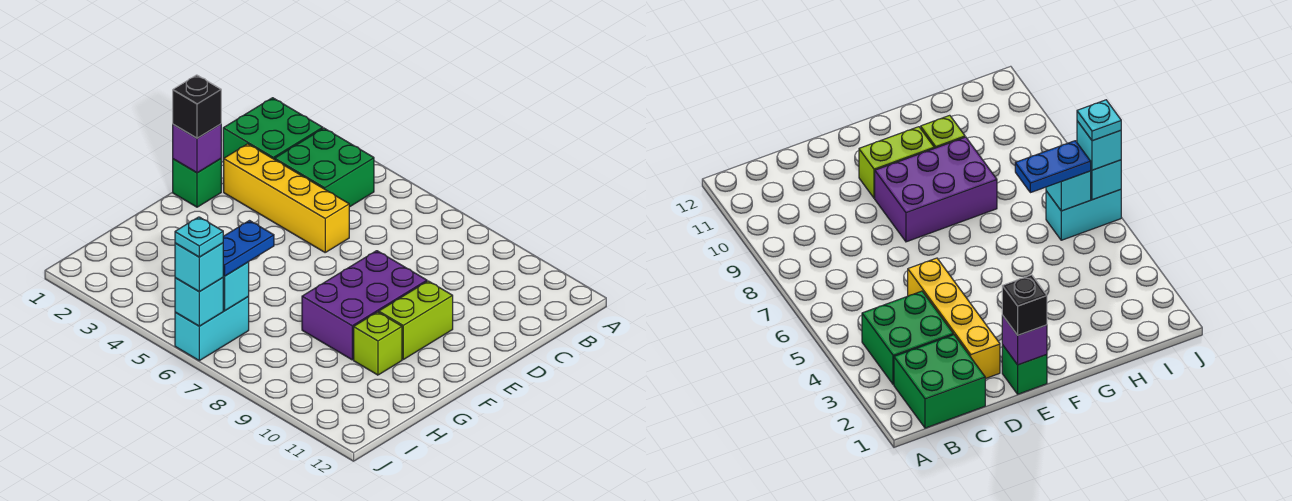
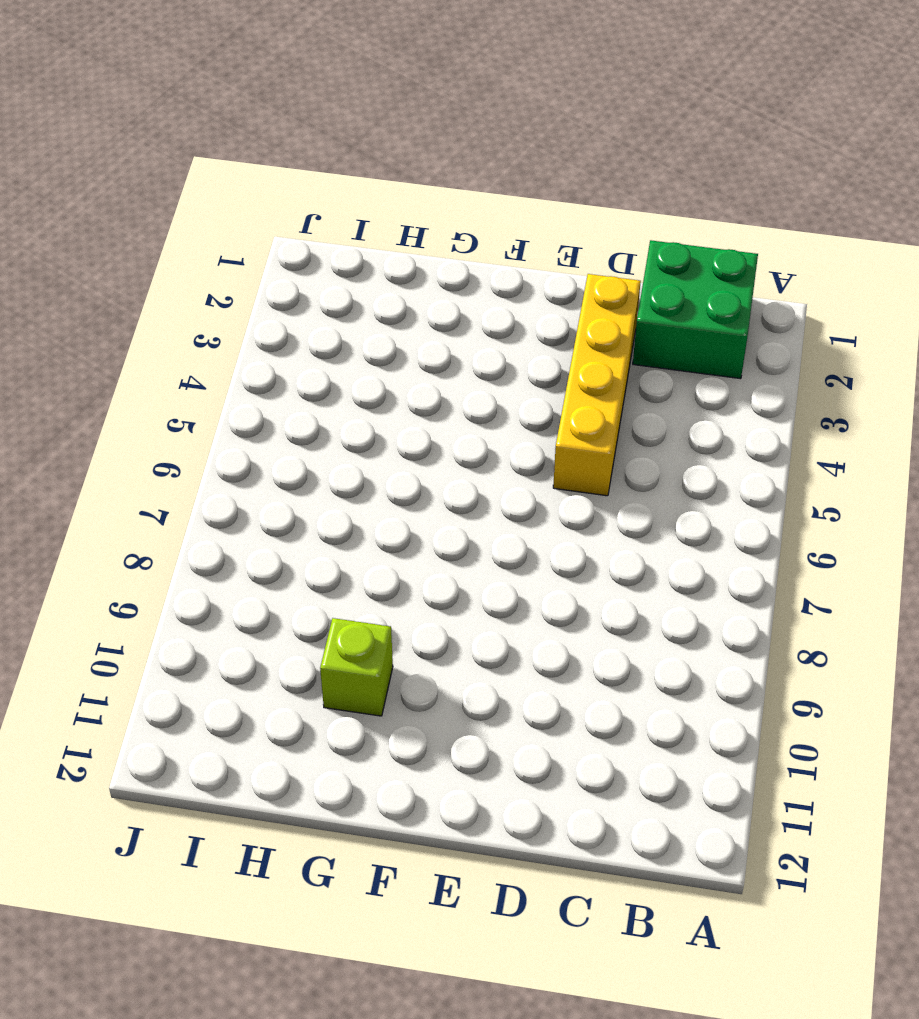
none -> green brick B3:C4 level 1
none -> green brick E1 level 1
none -> purple brick E8:G9 level 1

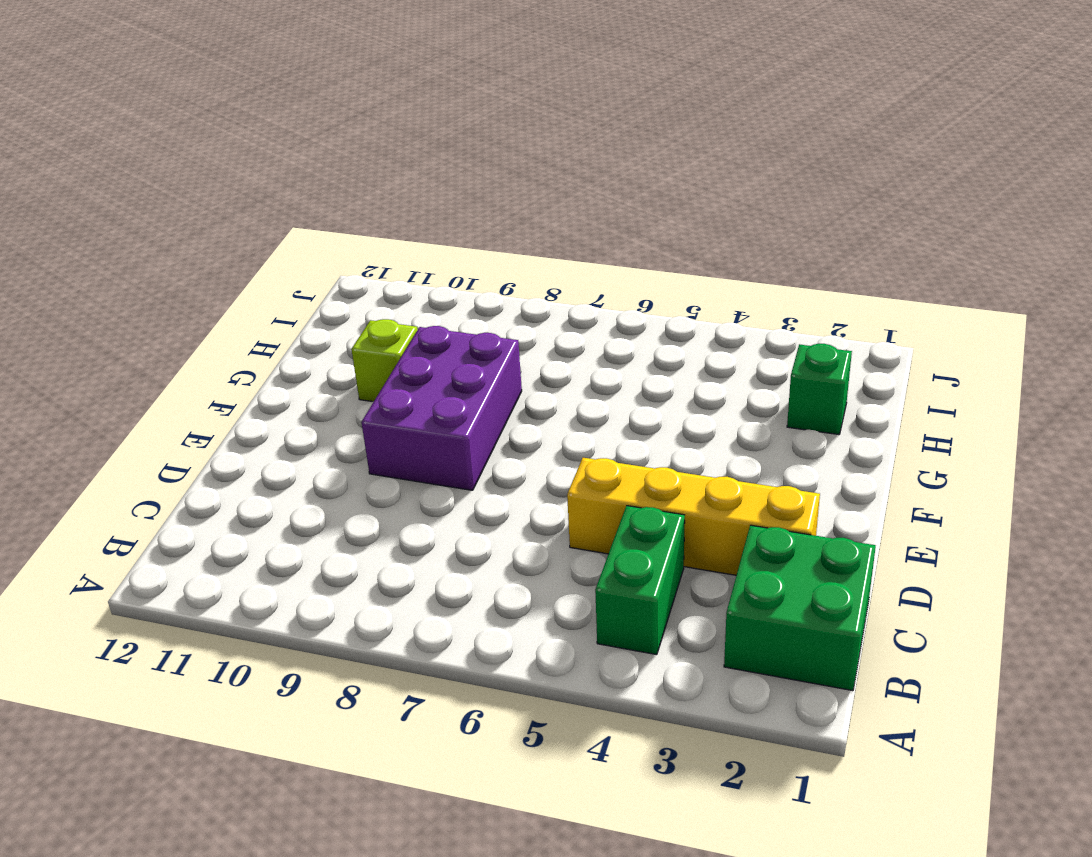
green brick B4:C4 level 1 -> green brick B3:C4 level 1
green brick H2 level 1 -> green brick E1 level 1
none -> lime brick E10:F10 level 1
none -> cyan brick I6:J6 level 1
none -> purple brick E1 level 2

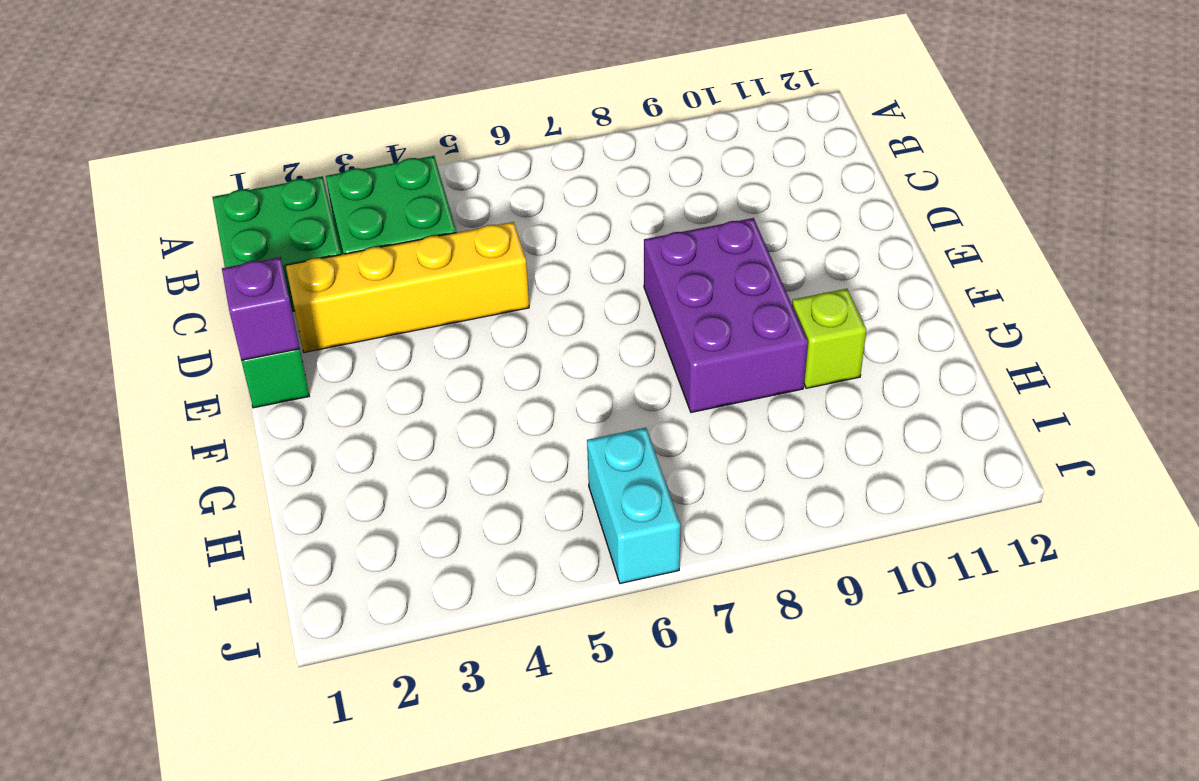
none -> lime brick E10:F10 level 1
none -> cyan brick I6 level 2
none -> cyan brick J6 level 2

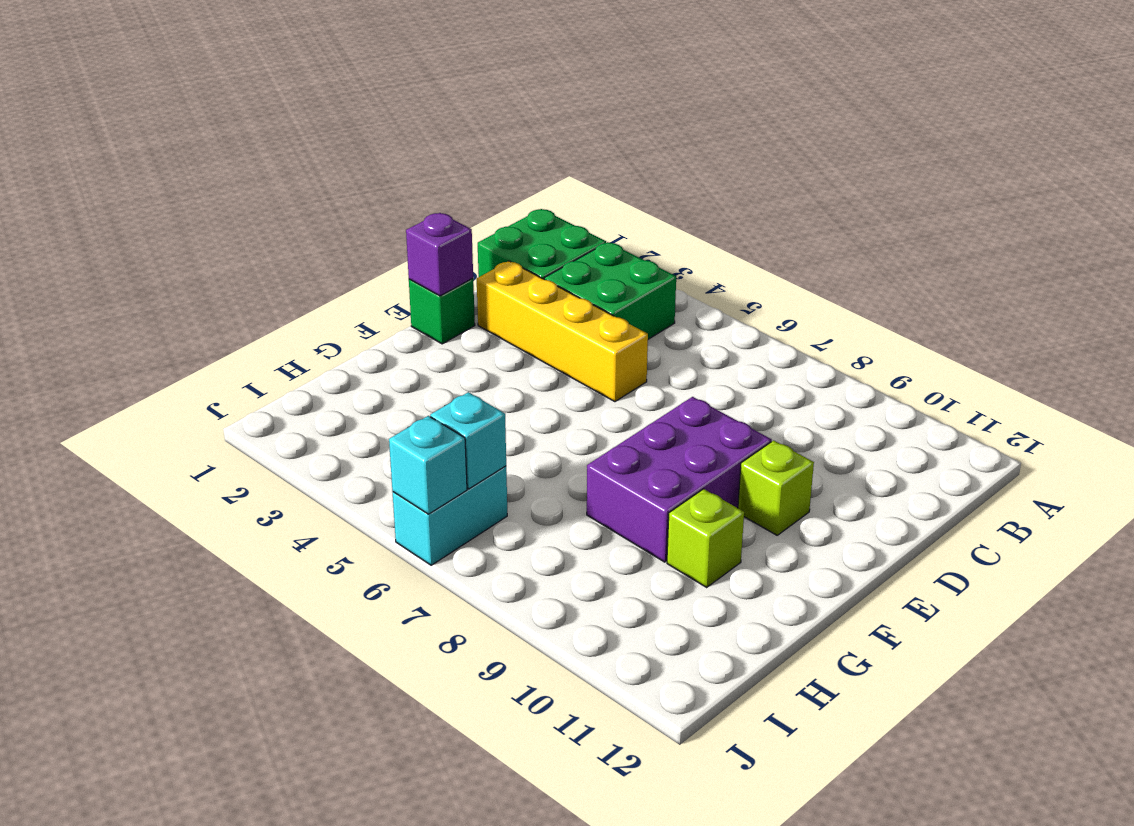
lime brick E10 level 1 -> lime brick E10:F10 level 1
none -> black brick E1 level 3
none -> blue plate H6:I6 level 3
none -> cyan brick J6 level 3

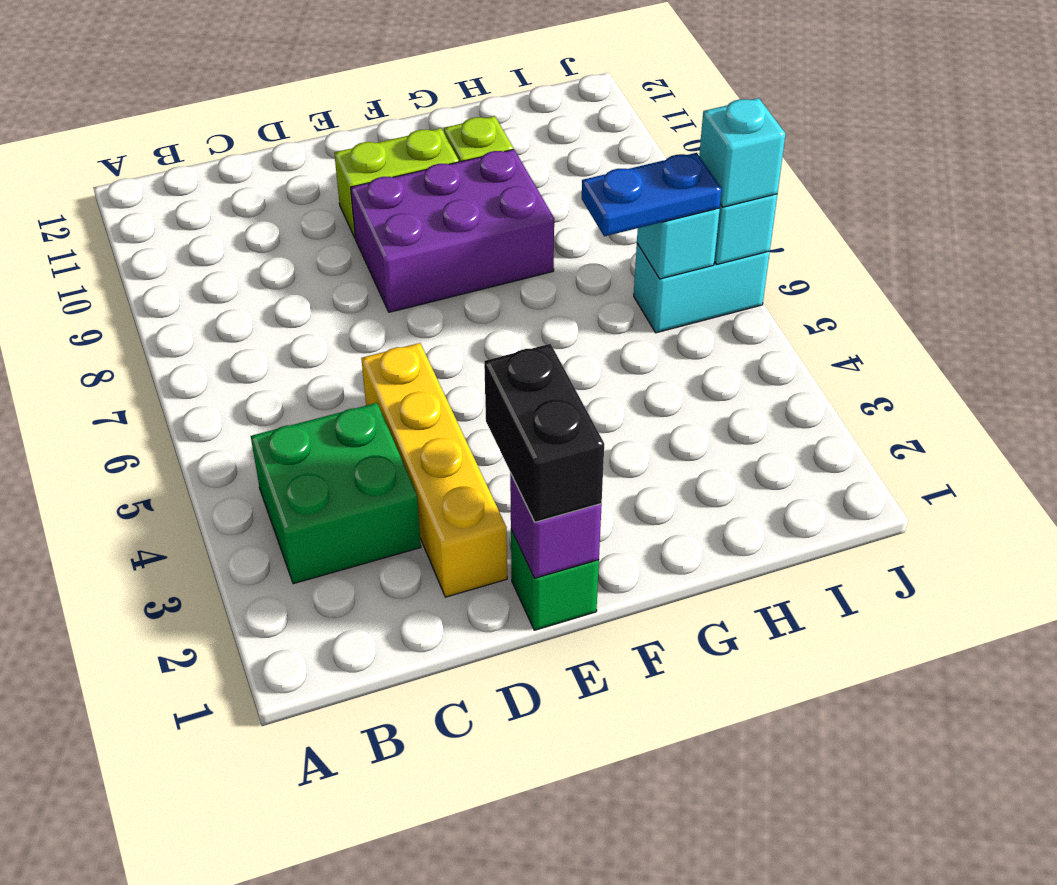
black brick E1:E2 level 3 -> black brick E1 level 3
none -> green brick B1:C2 level 1
none -> cyan plate J6 level 4

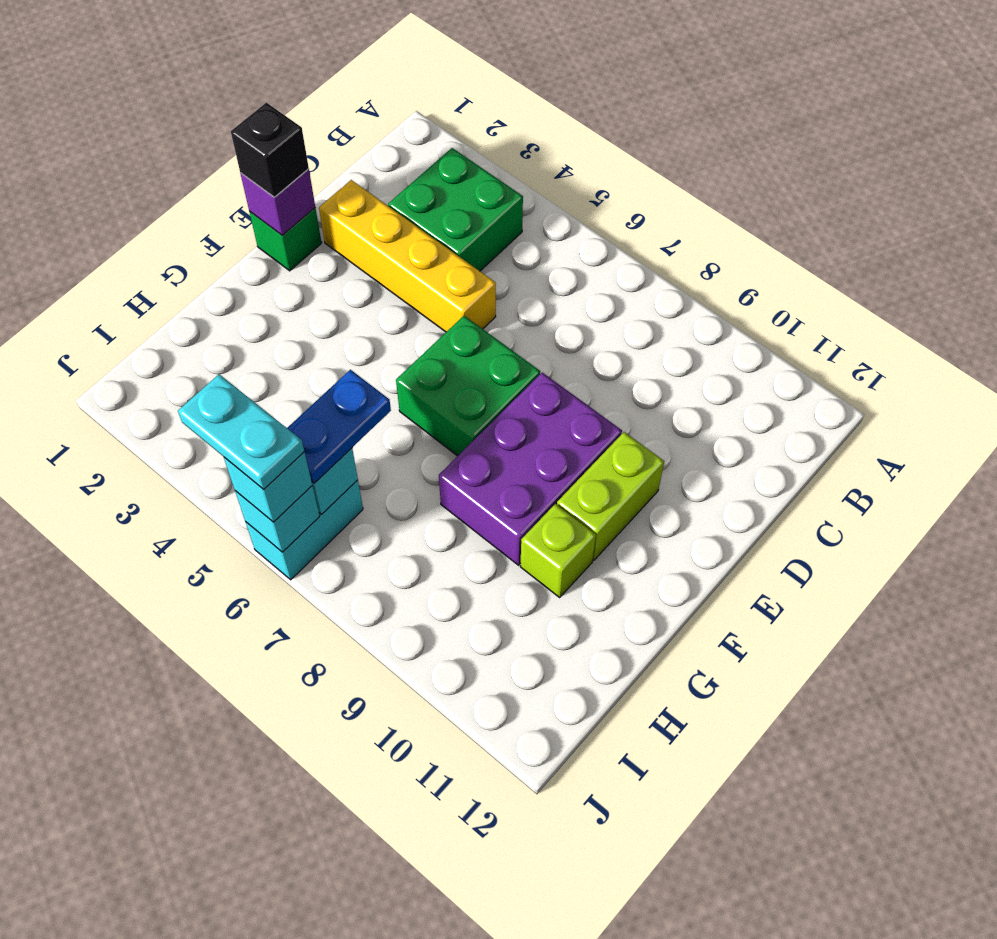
green brick E6:F7 level 1 -> green brick B1:C2 level 1
cyan plate J5:J6 level 4 -> cyan plate J6 level 4

